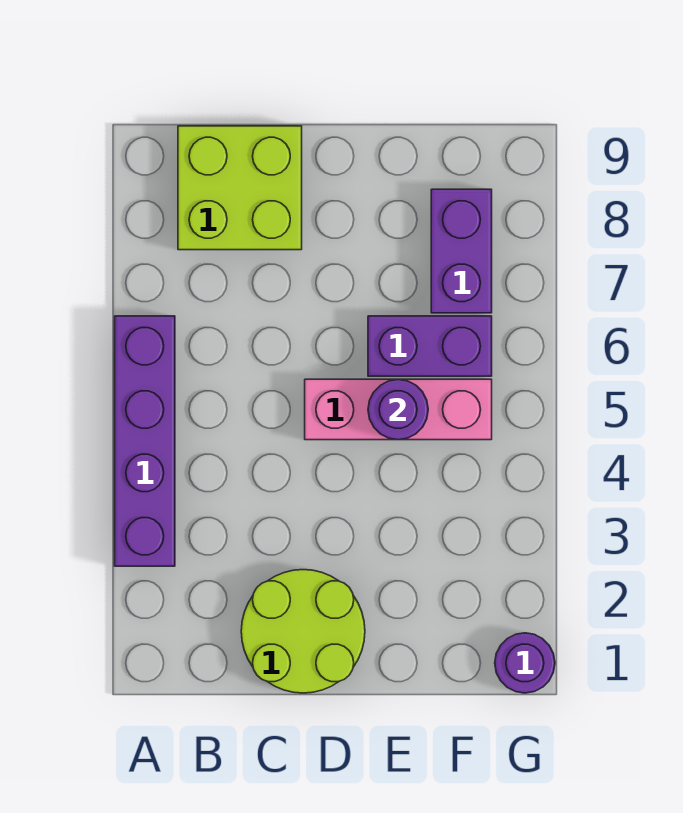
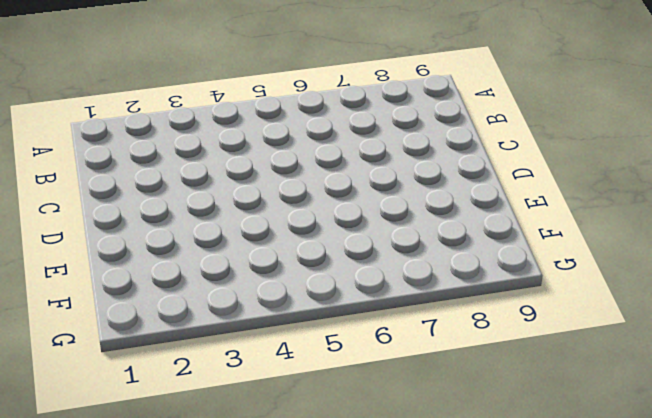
none -> purple brick A3:A6 level 1
none -> lime brick B8:C9 level 1

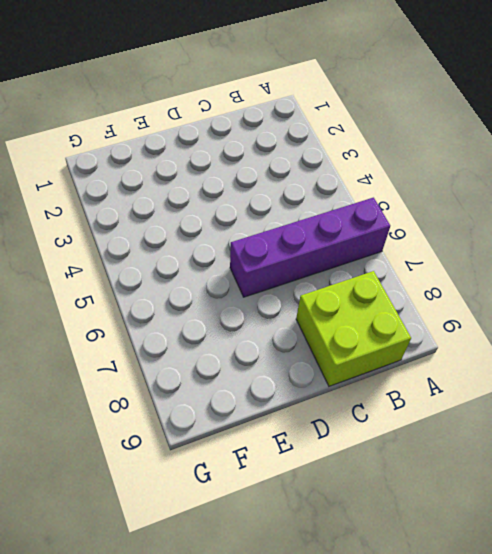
purple brick A6:D6 level 1 -> purple brick A3:A6 level 1
none -> lime round brick C1:D2 level 1
none -> pink brick D5:F5 level 1

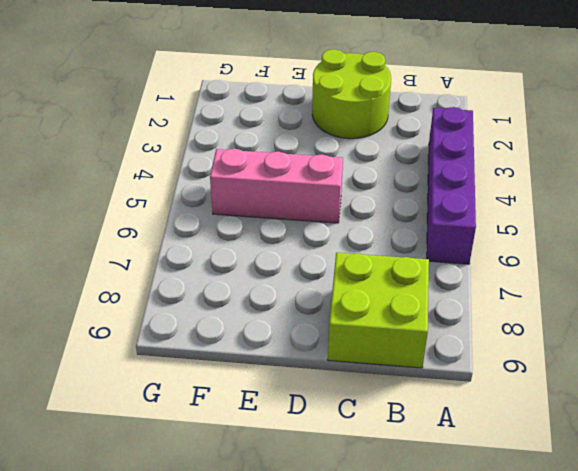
none -> purple brick E6:F6 level 1
none -> purple brick F7:F8 level 1

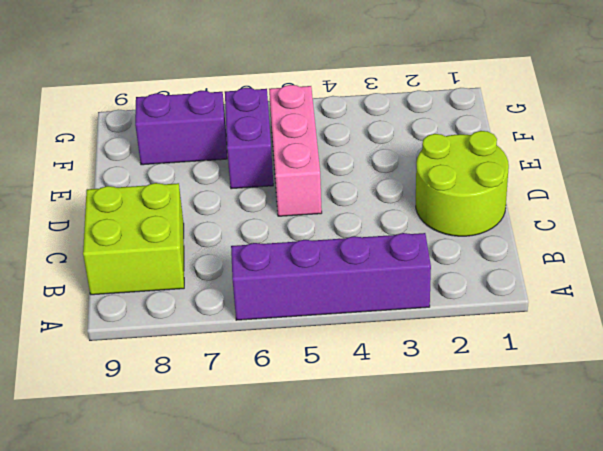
none -> purple round brick G1 level 1
none -> purple round brick E5 level 2

